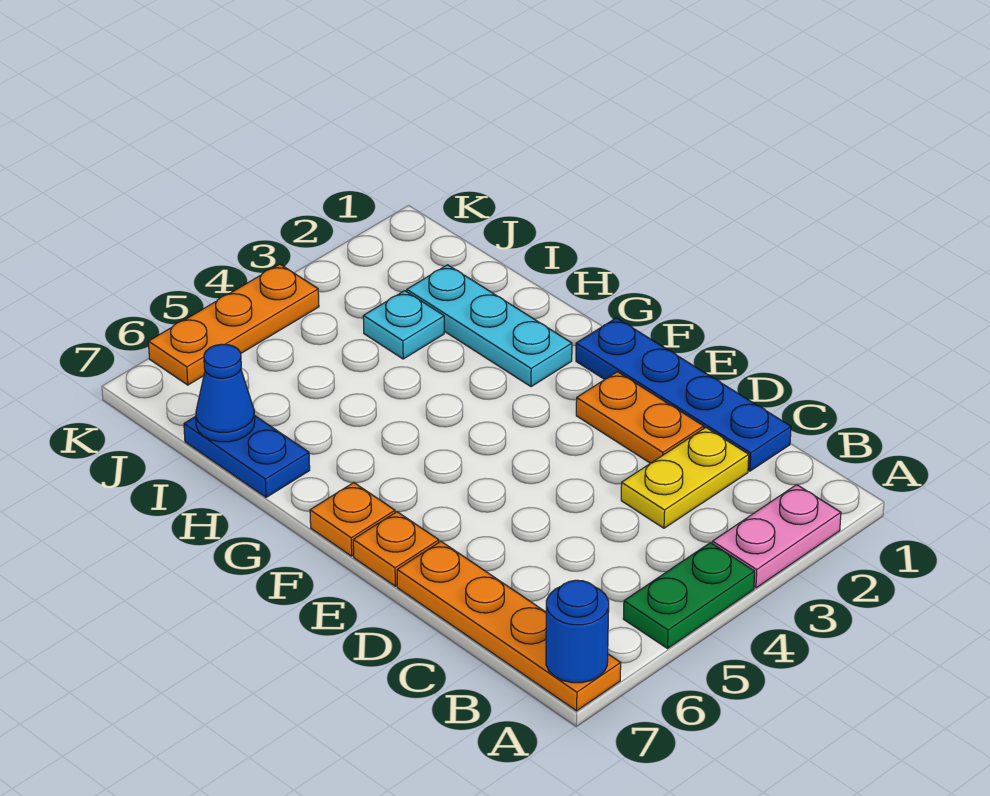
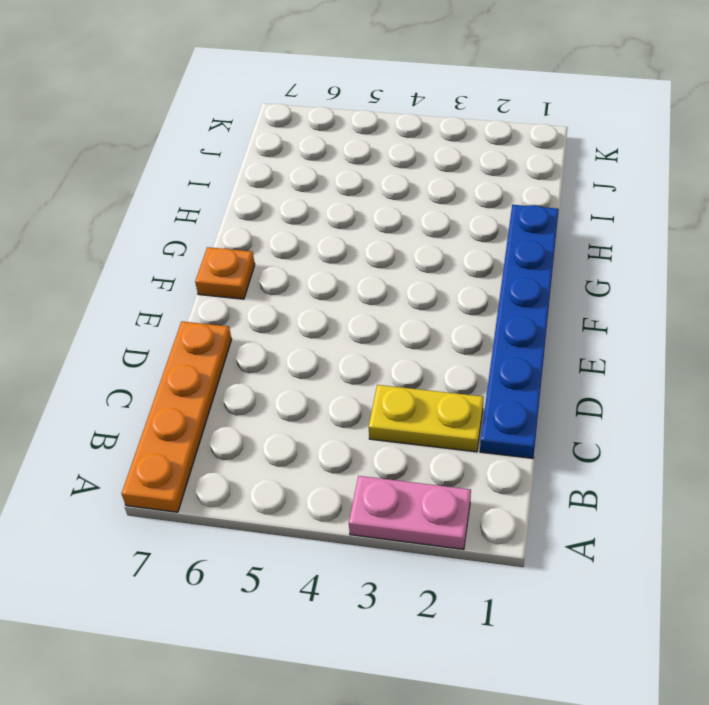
blue plate C1:H1 level 1 -> blue plate C1:F1 level 1
none -> green plate A4:A5 level 1
none -> orange plate D2:E2 level 1
none -> orange plate E7 level 1

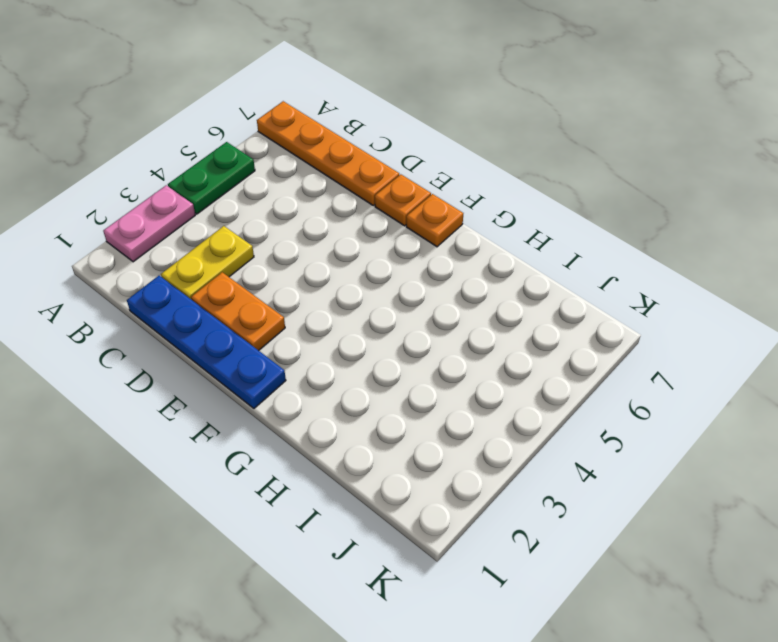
none -> cyan plate G2:I2 level 1
none -> blue plate H7:I7 level 1
none -> cyan plate I3 level 1

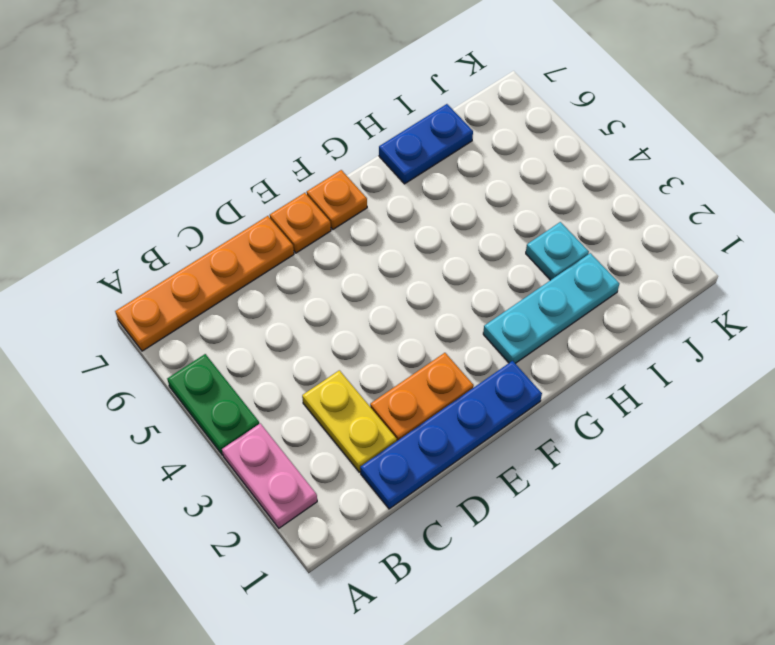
none -> orange plate K4:K6 level 1
none -> blue round brick A7 level 2
none -> blue cone I7 level 2

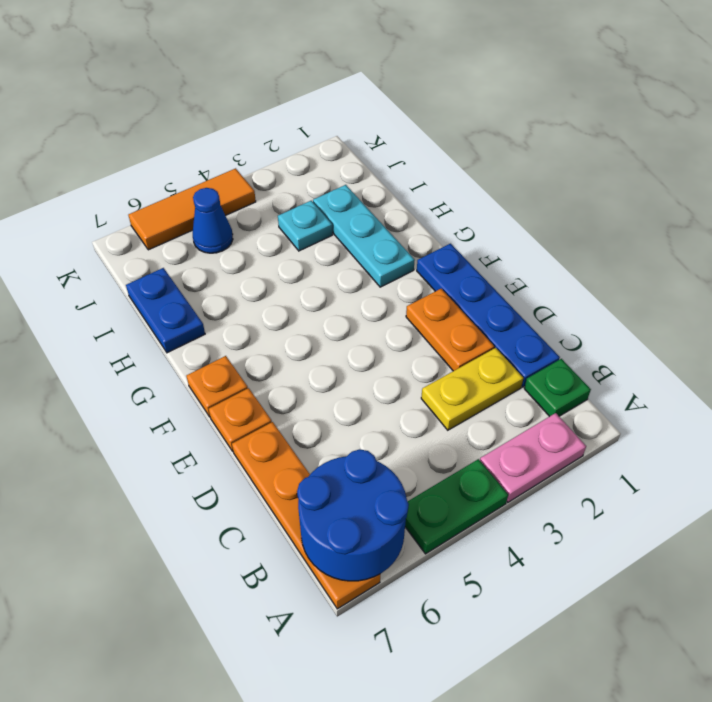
blue round brick A6:B7 level 2 -> blue round brick A7 level 2
green plate B1 level 1 -> none
blue cone J5 level 1 -> blue cone I7 level 2
orange tile K4:K6 level 1 -> orange plate K4:K6 level 1

